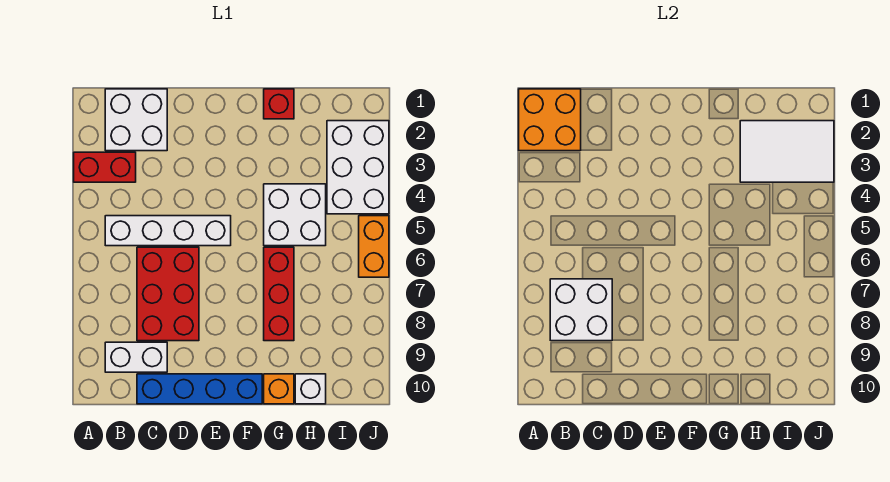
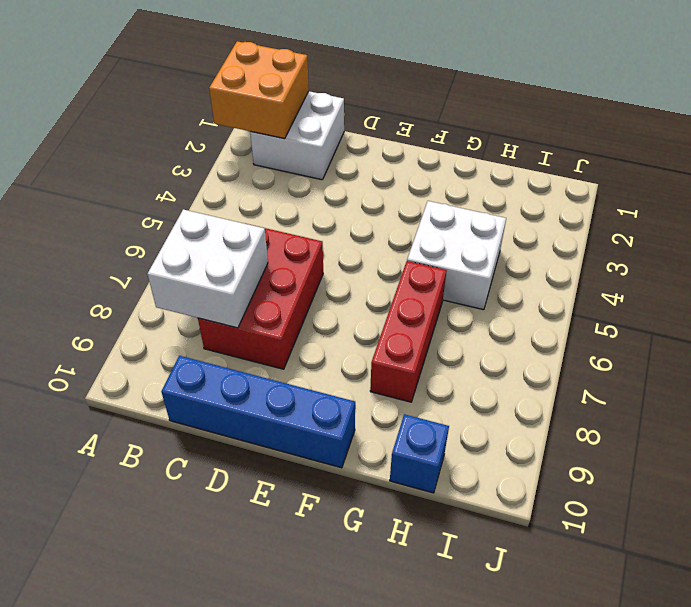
blue brick H10 level 1 -> white brick H10 level 1
none -> red brick A3:B3 level 1
none -> white brick B5:E5 level 1
none -> white brick B9:C9 level 1

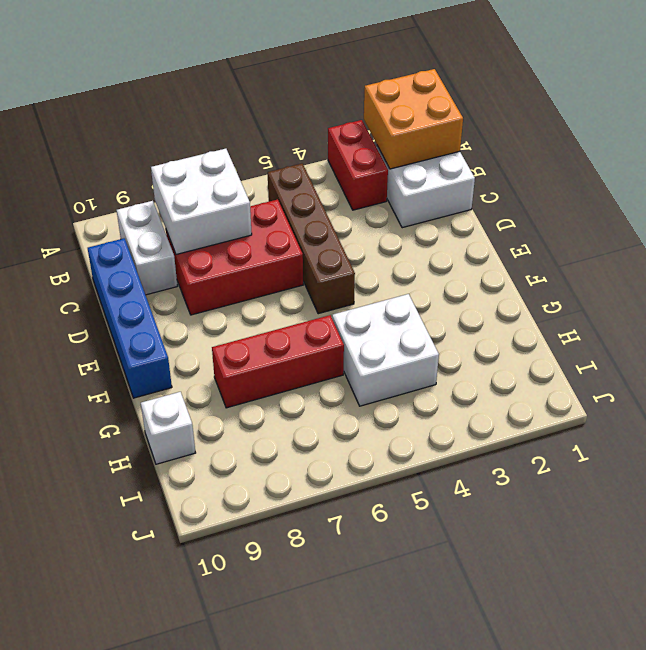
brown brick B5:E5 level 1 -> white brick B5:E5 level 1
none -> red brick G1 level 1
none -> orange brick G10 level 1
none -> white brick I2:J4 level 1

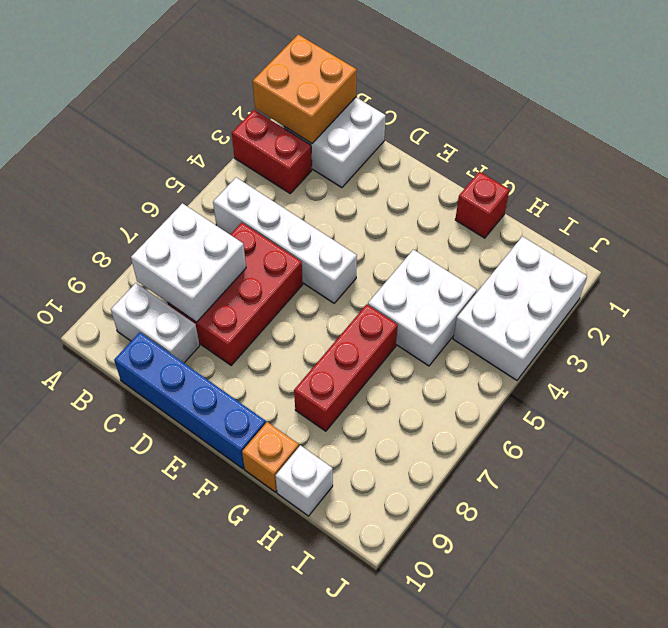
none -> orange brick J5:J6 level 1
none -> white tile H2:J3 level 2

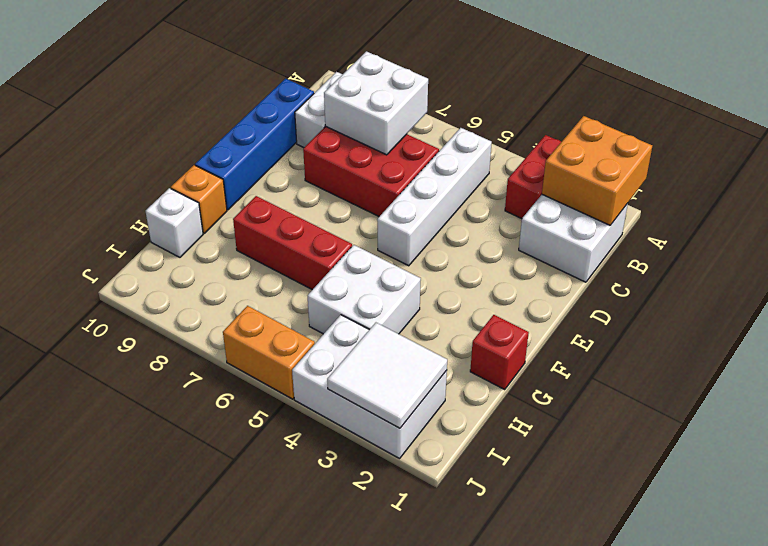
white tile I2:J3 level 2 -> white tile H2:J3 level 2

